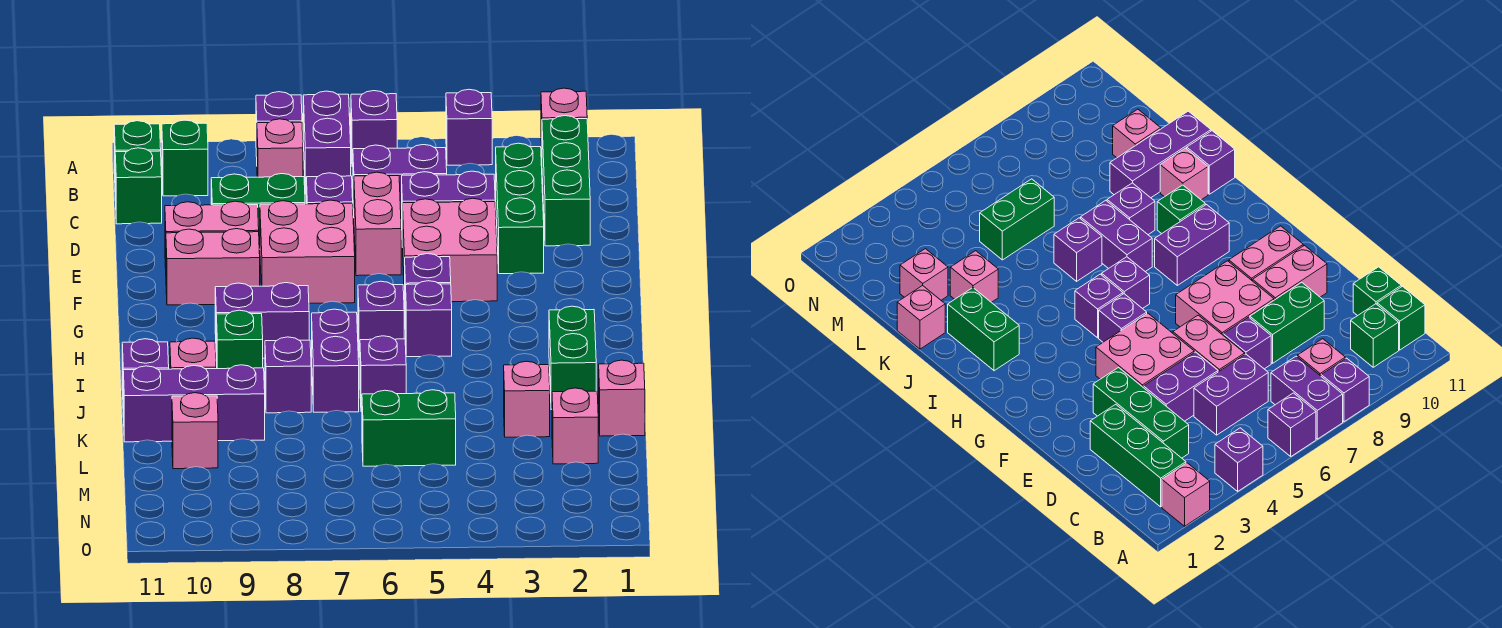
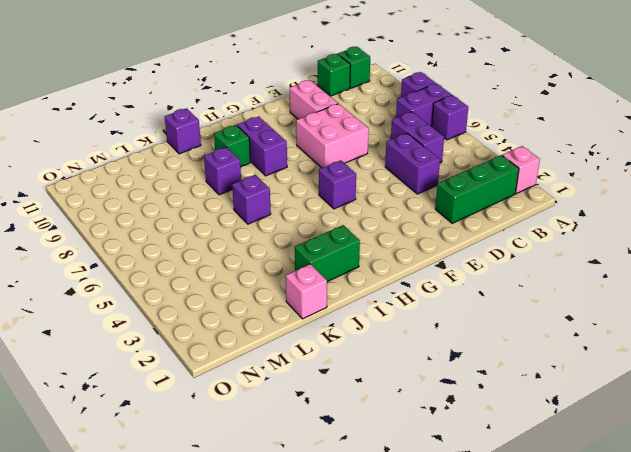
none -> purple brick A4 level 1
none -> pink brick B8 level 1
none -> green brick B10 level 1
none -> green brick C3:E3 level 1

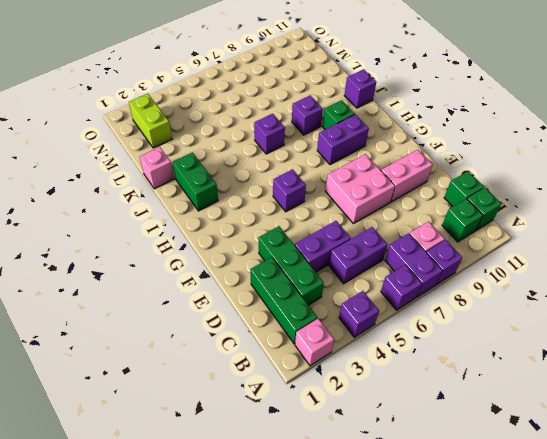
lime brick M2:N2 level 1 -> none
none -> pink brick D6:E6 level 1
none -> purple brick D7 level 1
none -> green brick D8:D9 level 1
none -> pink brick E4:F5 level 1

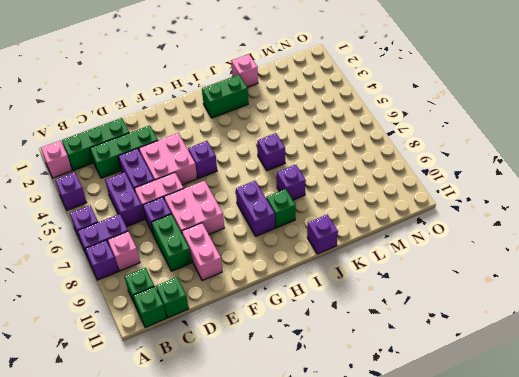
none -> pink brick F9:F10 level 1
none -> purple brick H5 level 1
none -> purple brick H6 level 1
none -> purple brick I7:J7 level 1

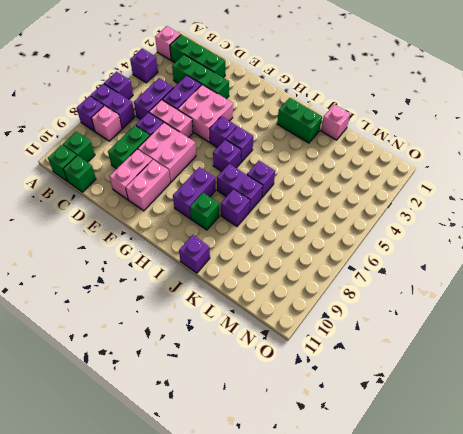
none -> pink brick J10 level 1
none -> pink brick K3 level 1
none -> purple brick K9:K11 level 1
none -> pink brick L2 level 1

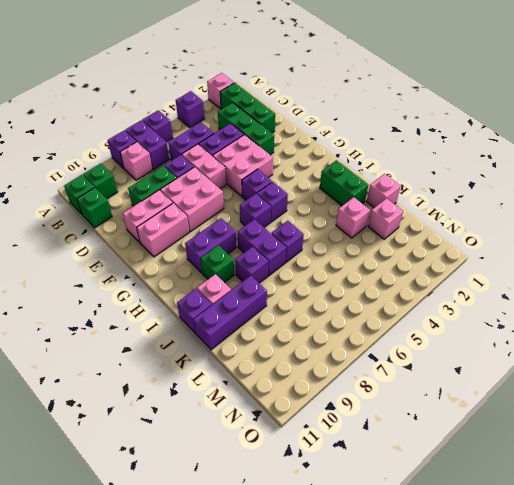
none -> green brick L5:L6 level 1
none -> pink brick L10 level 1

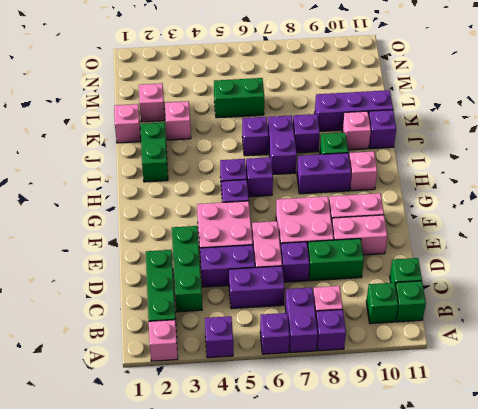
pink brick H10 level 1 -> pink brick L10 level 1

